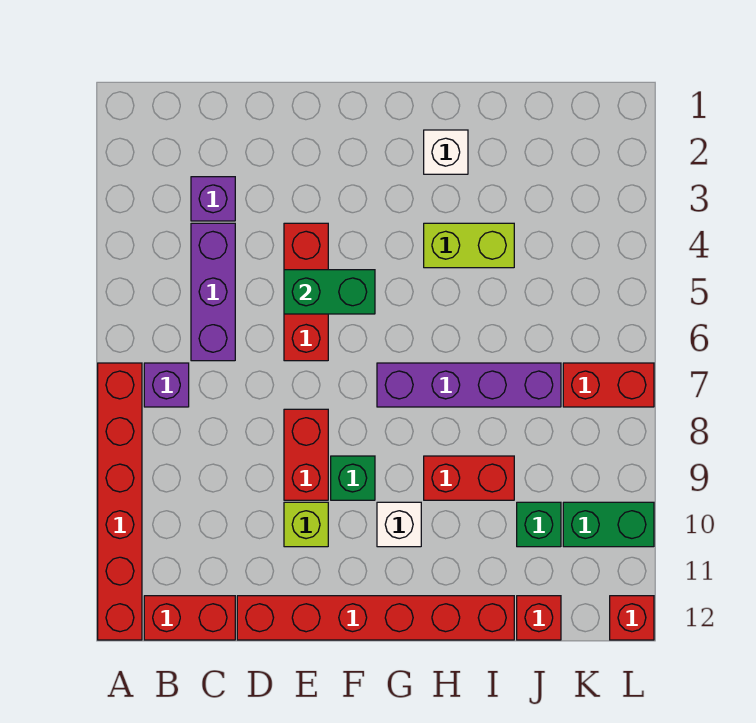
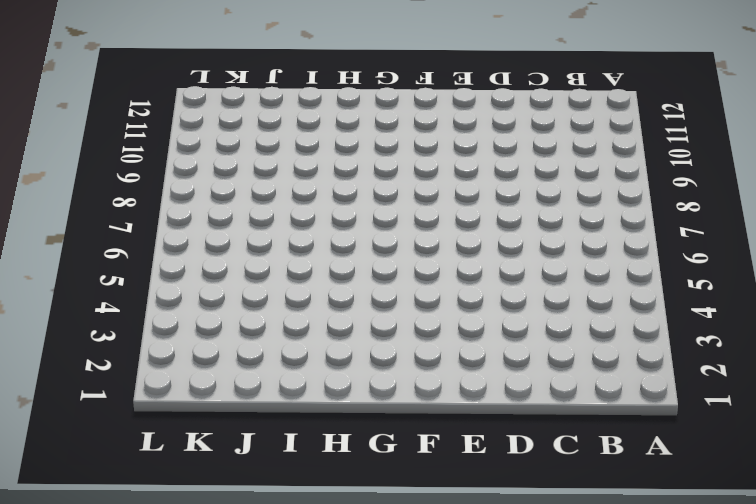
none -> red brick A7:A12 level 1
none -> purple brick B7 level 1
none -> red brick B12:C12 level 1

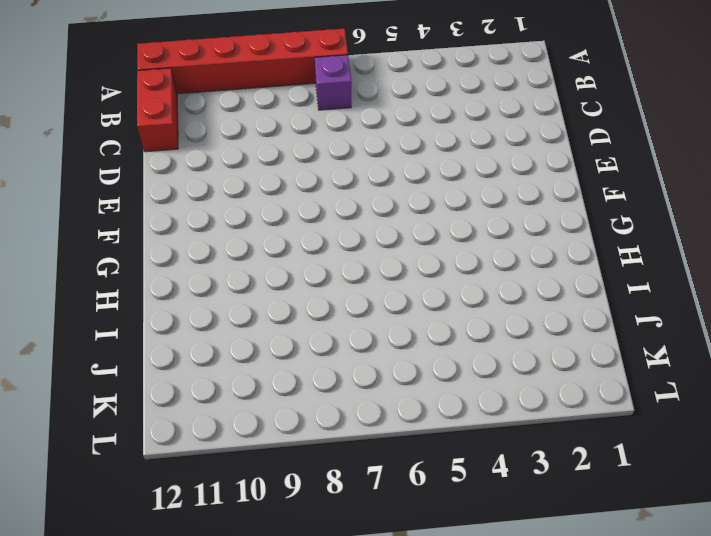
none -> purple brick C3 level 1
none -> purple brick C4:C6 level 1
none -> red brick D12:I12 level 1

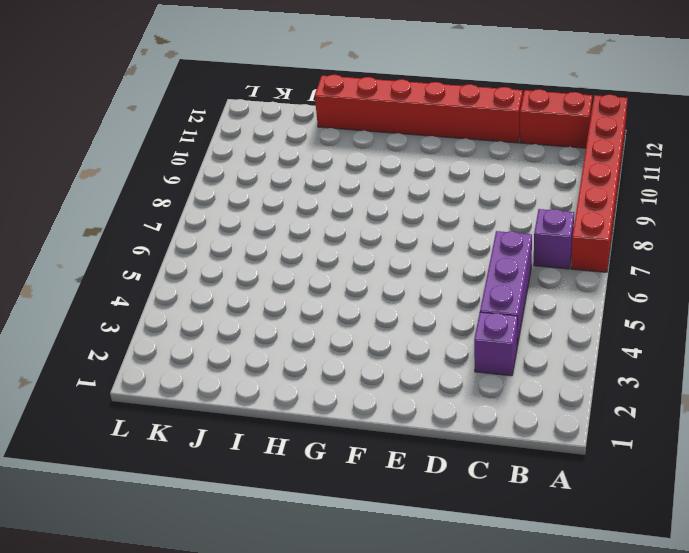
none -> red brick E4:E6 level 1
none -> red brick E8:E9 level 1
none -> lime brick E10 level 1

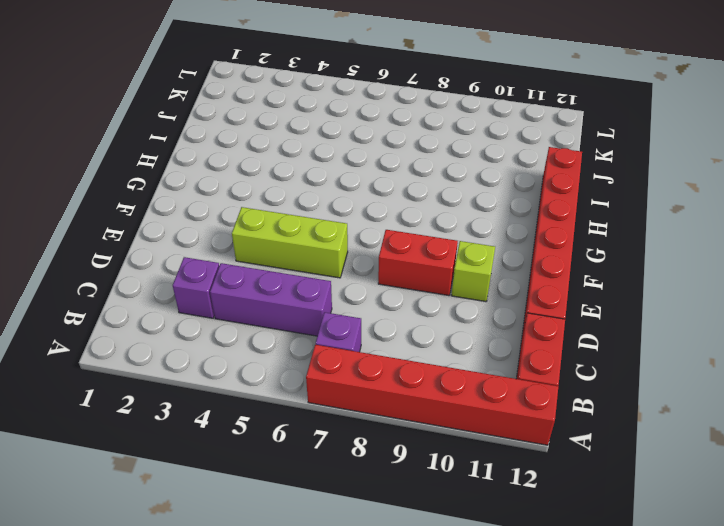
lime brick E4:E6 level 1 -> red brick E4:E6 level 1
none -> green brick F9 level 1
none -> purple brick G7:J7 level 1
none -> white brick G10 level 1

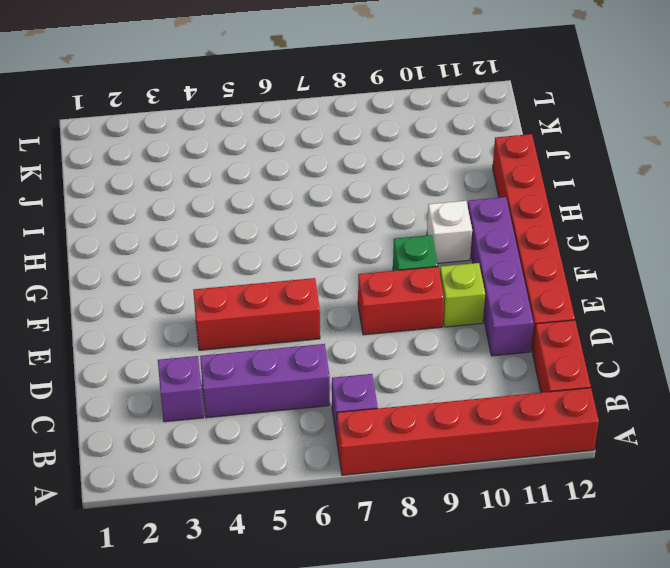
purple brick D11:G11 level 1 -> purple brick G7:J7 level 1
none -> white brick H2 level 1
none -> lime brick H4:I4 level 1
none -> red brick H9:I9 level 1

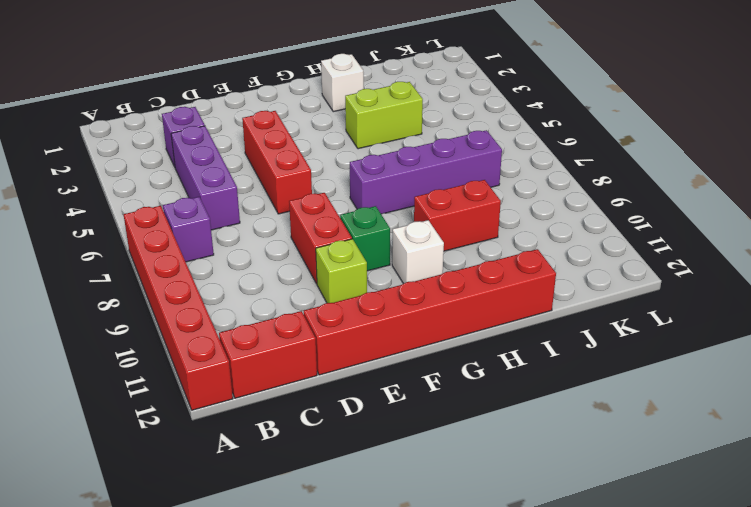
none -> green brick J10 level 1
none -> red brick J12 level 1
none -> red brick K7:L7 level 1

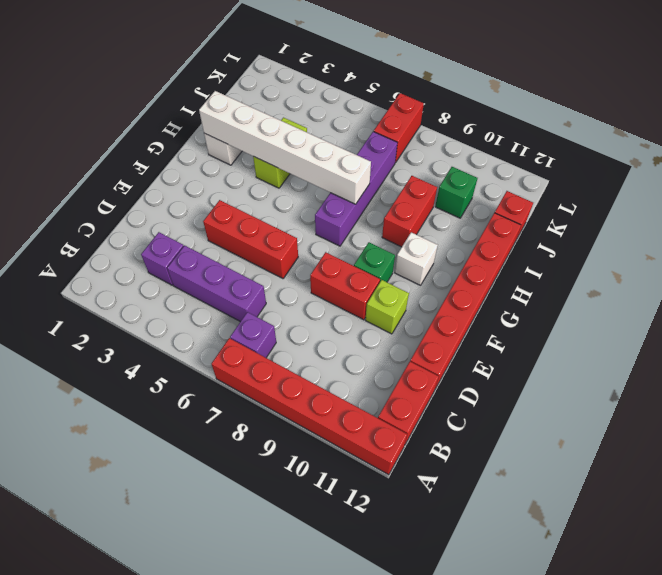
white brick H2:H7 level 2 -> none
none -> green brick K10:L10 level 1
none -> red brick L12 level 1
none -> green brick E5:F5 level 2

